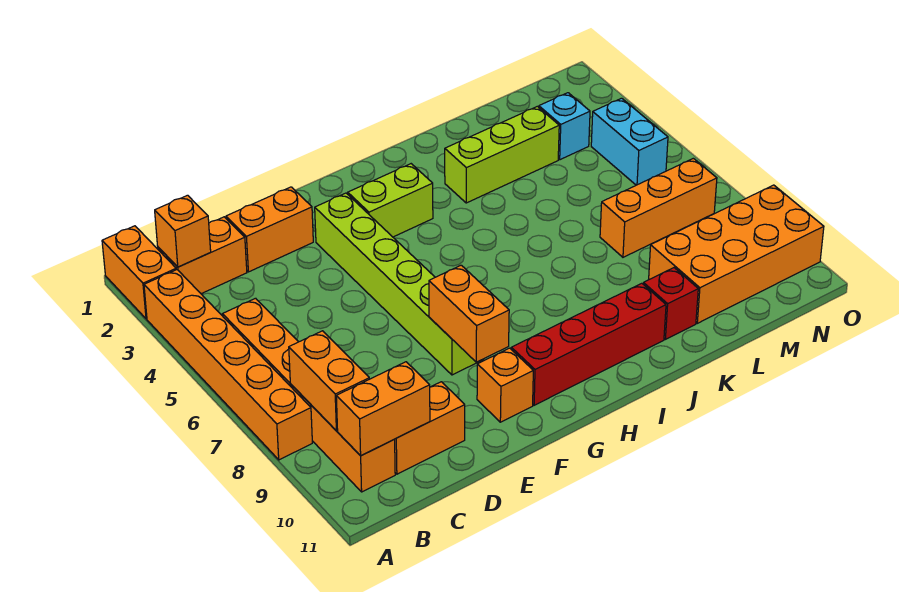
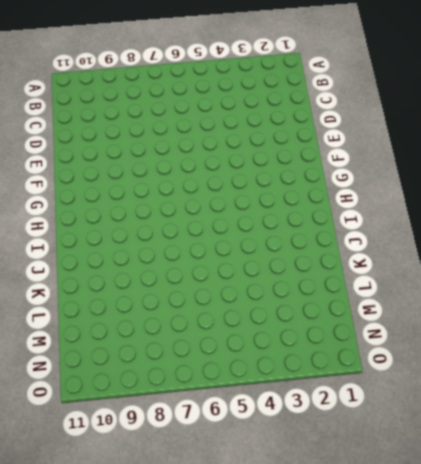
none -> orange brick A1:A2 level 1
none -> orange brick A3:A8 level 1
none -> orange brick B2:C2 level 1

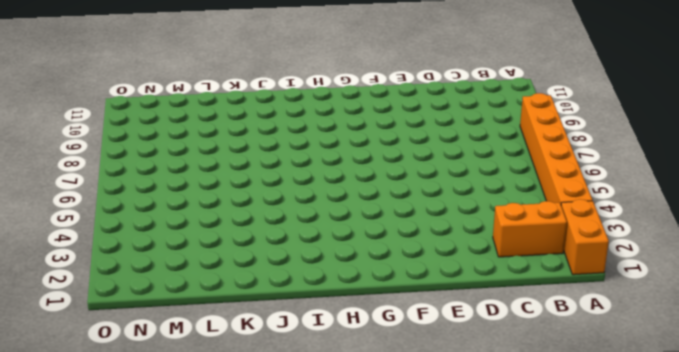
none -> orange brick B5:B10 level 1
none -> orange brick C10:D10 level 1
none -> orange brick D2:E2 level 1

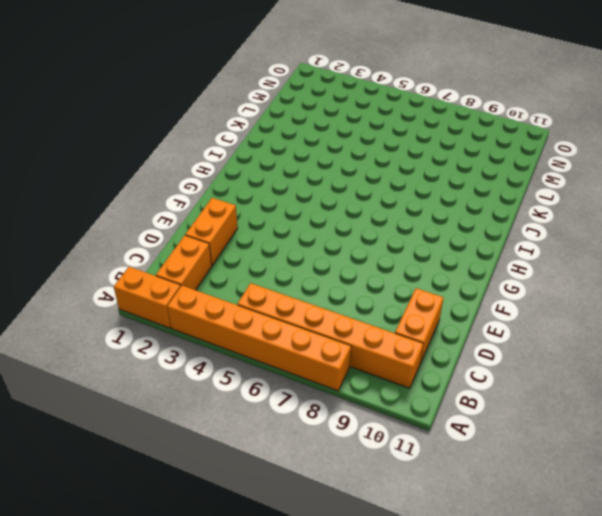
none -> lime brick F3:F8 level 1
none -> orange brick F10 level 1
none -> lime brick G3:H3 level 1

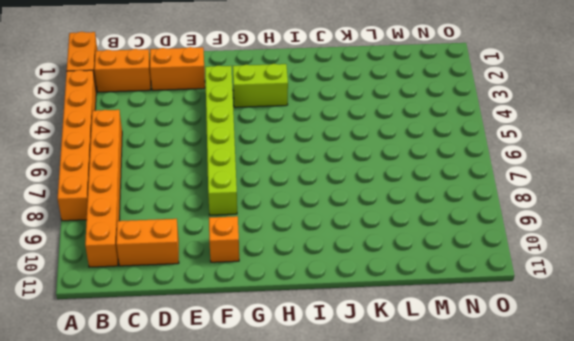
none -> red brick G10:J10 level 1
none -> lime brick J3:L3 level 1
none -> red brick K10 level 1

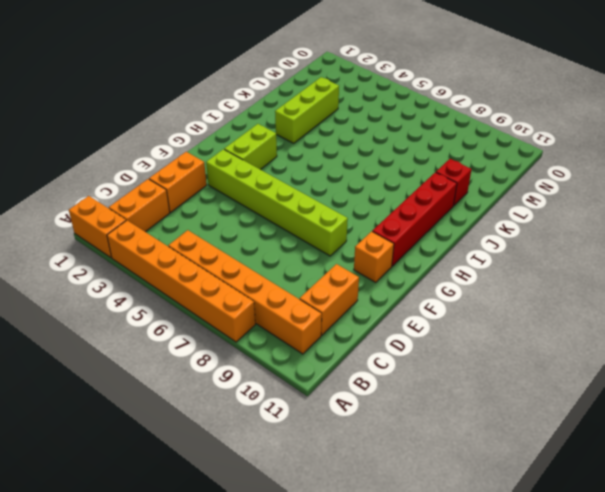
none -> orange brick L7:N7 level 1
none -> orange brick L9:O10 level 1
none -> cyan brick M3 level 1

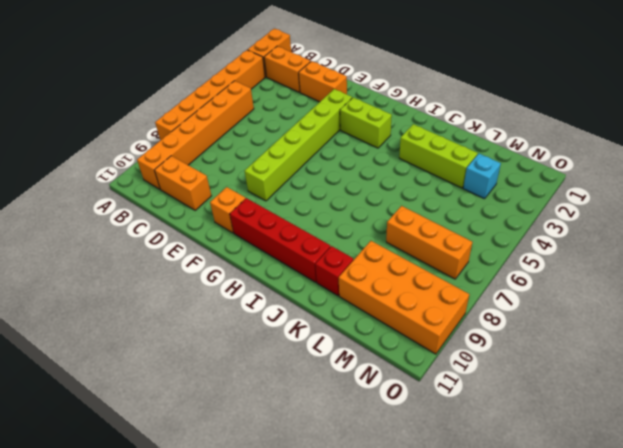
none -> cyan brick N4:N5 level 1
none -> orange brick B2 level 2
none -> orange brick B8:B9 level 2

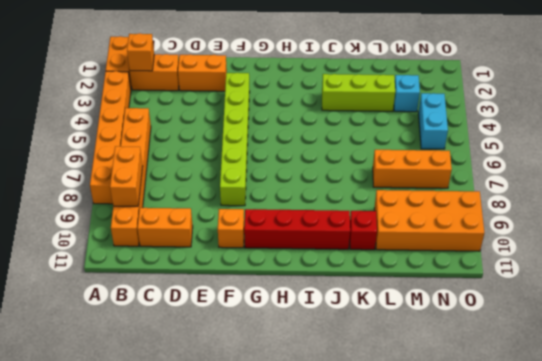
none -> lime brick G3:H3 level 1
none -> orange brick B10:C10 level 2
none -> orange brick F8:F9 level 2

